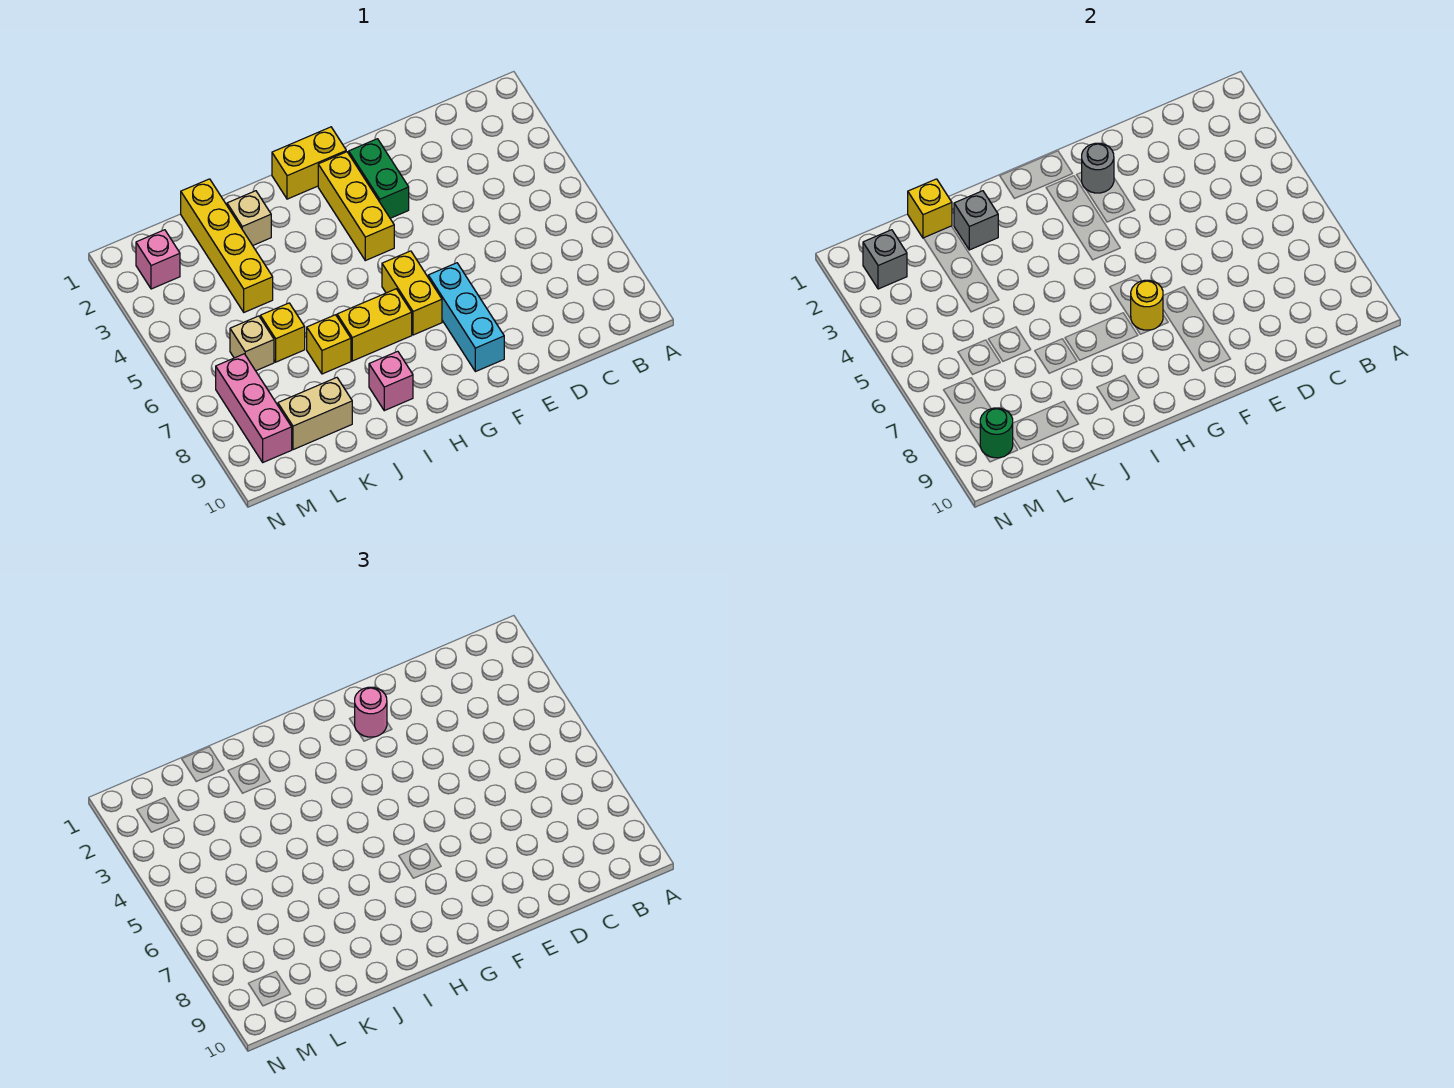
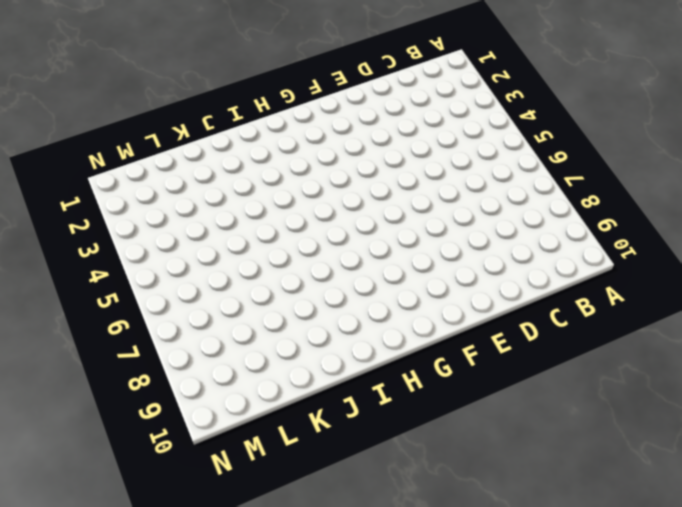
none -> green brick F2:F3 level 1
none -> cyan brick F7:F9 level 1
none -> yellow brick G1:H1 level 1

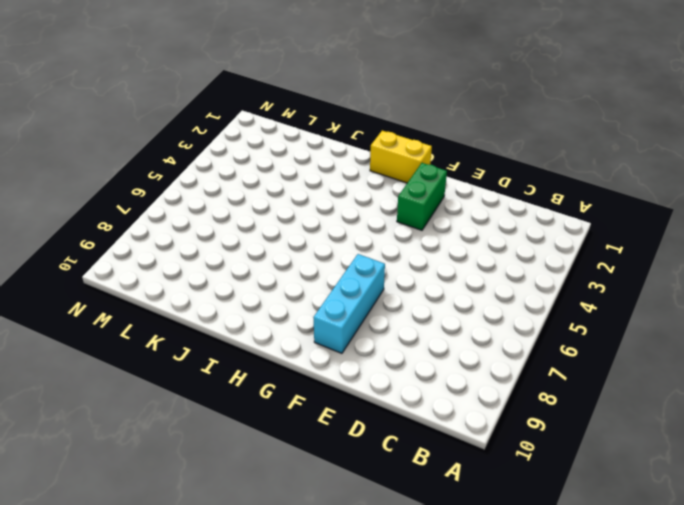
none -> yellow brick G2:G4 level 1
none -> yellow brick G6:G7 level 1
none -> yellow brick H7:I7 level 1

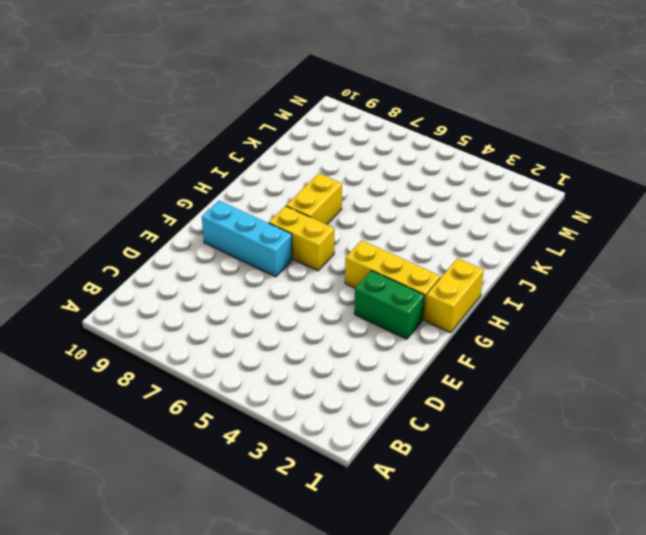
none -> pink brick I9 level 1
none -> tan brick J2 level 1
none -> yellow brick J7 level 1

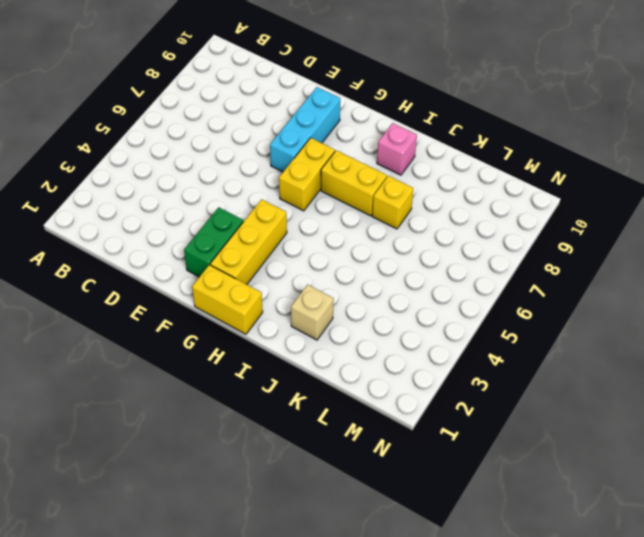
none -> yellow brick K1:K4 level 1
none -> yellow brick K6 level 1
none -> tan brick K9:L9 level 1

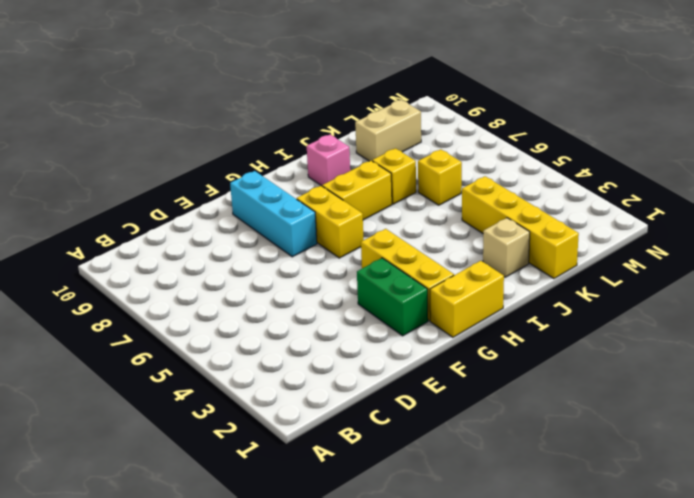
none -> tan brick L6 level 1
none -> pink brick M2 level 1
none -> pink brick M7:M9 level 1

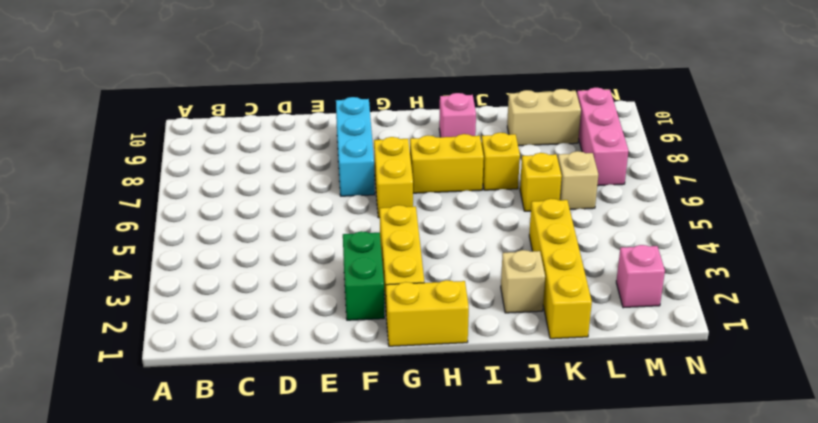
none -> grey round brick F2 level 2
none -> yellow round brick G7 level 2
none -> grey brick J2 level 2

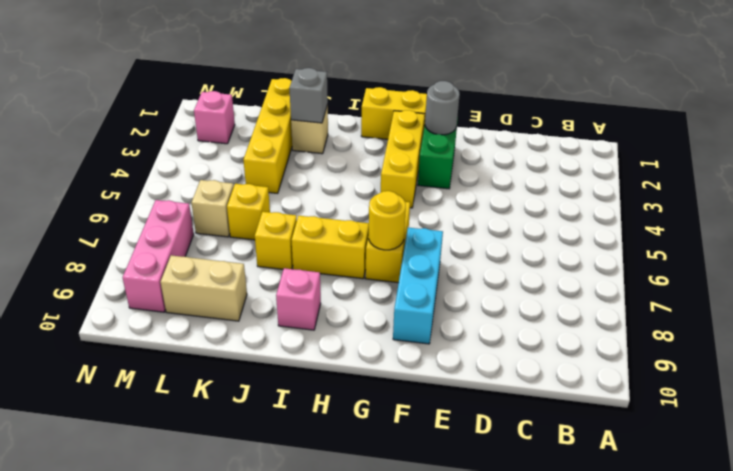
none -> yellow brick K1 level 2
none -> grey brick M2 level 2
none -> green round brick M9 level 2

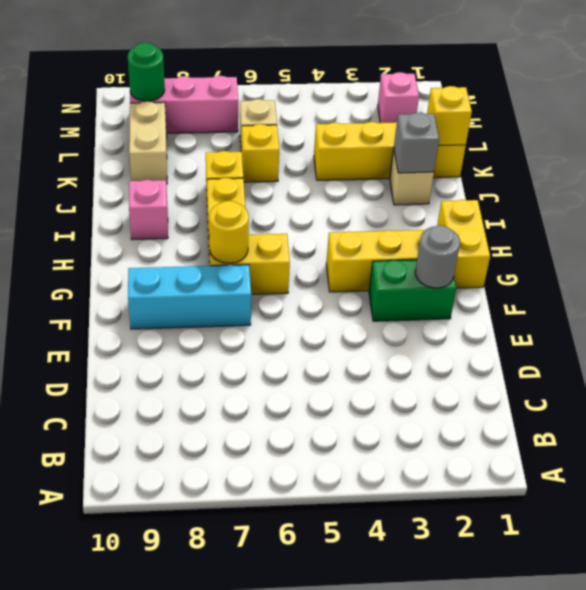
none -> grey brick M2 level 2
none -> pink round brick F2 level 3

